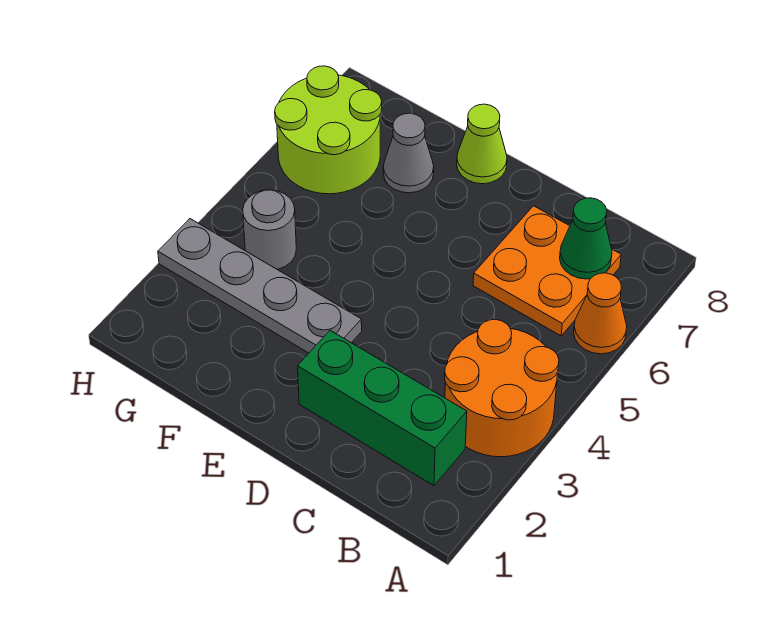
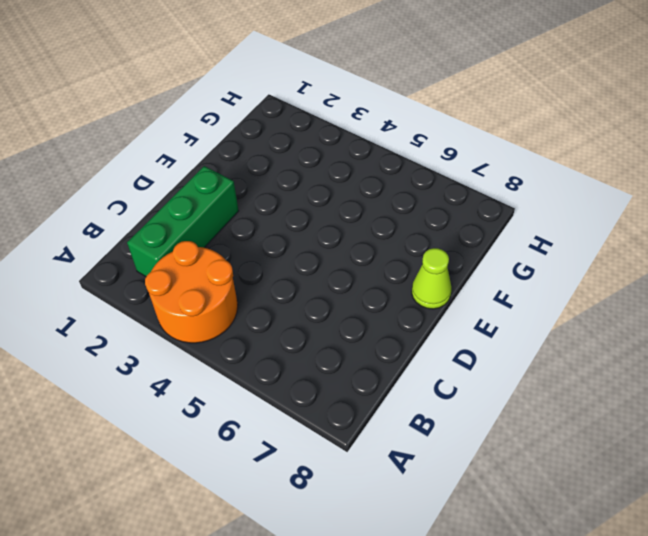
none -> orange cone A6 level 1
none -> orange plate B6:C7 level 1

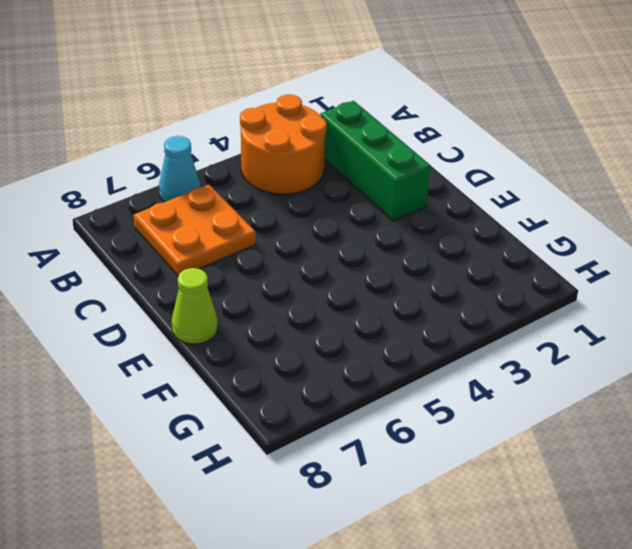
cyan cone A6 level 1 -> orange cone A6 level 1
none -> grey plate E3:H3 level 1
none -> grey cone F7 level 1

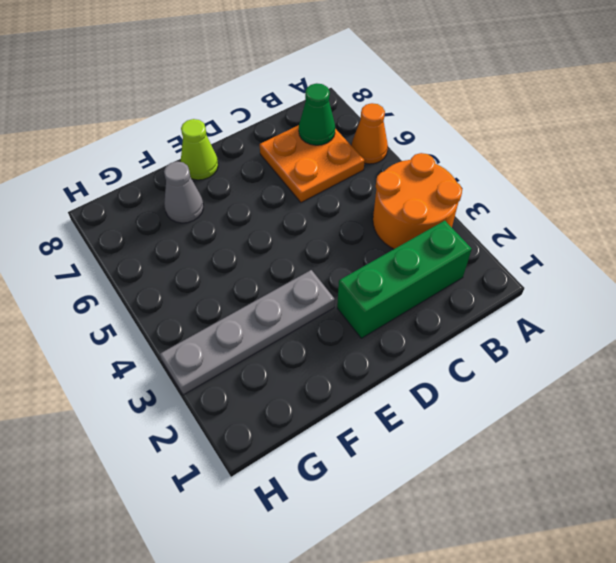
none -> grey round brick G4 level 1
none -> lime round brick G6:H7 level 1

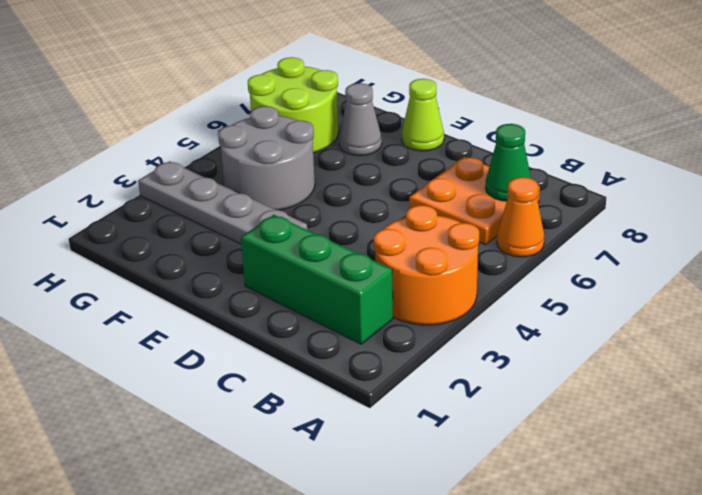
grey round brick F4:G5 level 1 -> grey round brick G4 level 1

